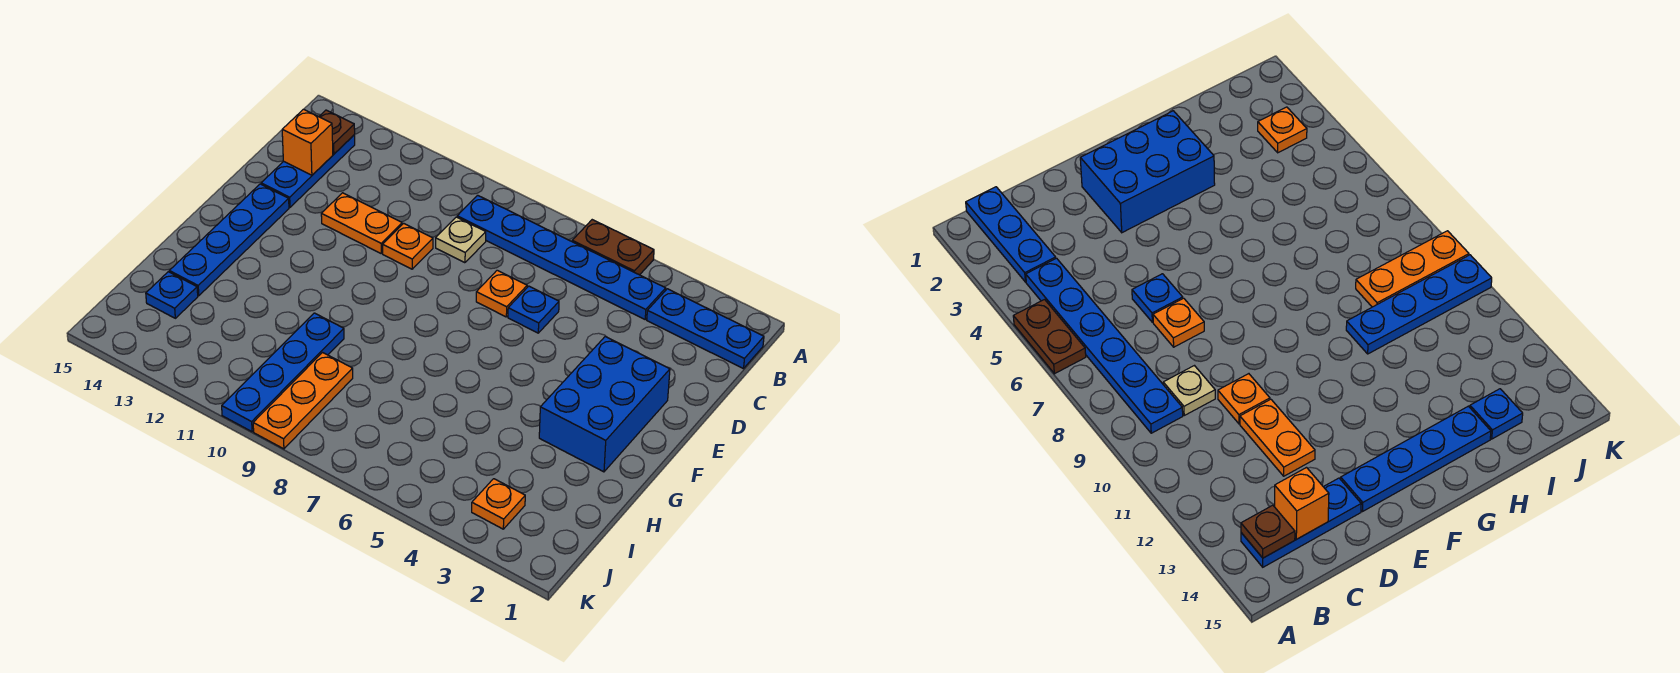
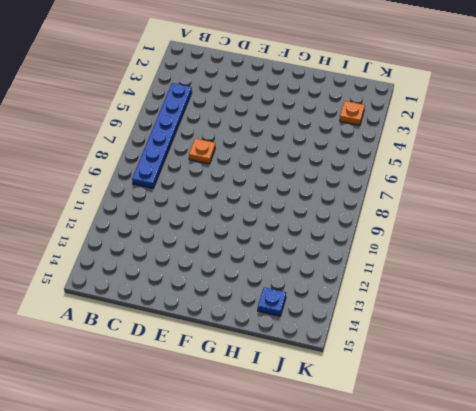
none -> brown plate A5:A6 level 1
none -> blue plate B1:B3 level 1
none -> blue plate B14:D14 level 1

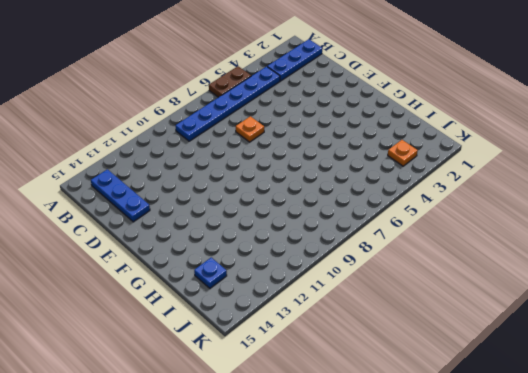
none -> tan plate C9 level 1
none -> blue plate D6 level 1
none -> orange plate D10 level 1

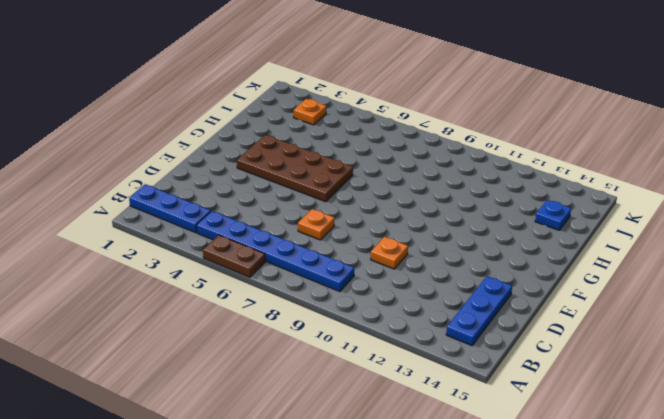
brown plate F3:G6 level 1 -> blue brick E2:G3 level 1
none -> tan plate C9 level 1
none -> blue plate D6 level 1
none -> orange plate D11:D12 level 1

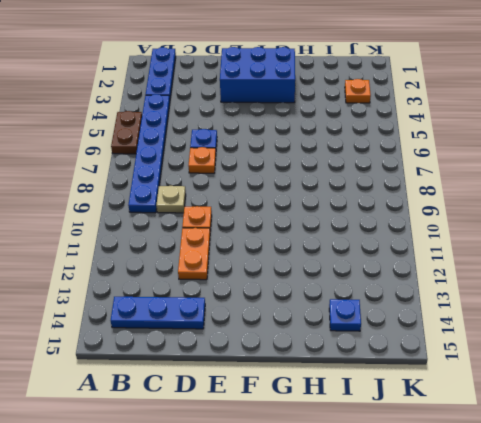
none -> blue plate E14:H14 level 1
none -> blue plate H10:K10 level 1
none -> orange plate I9:K9 level 1

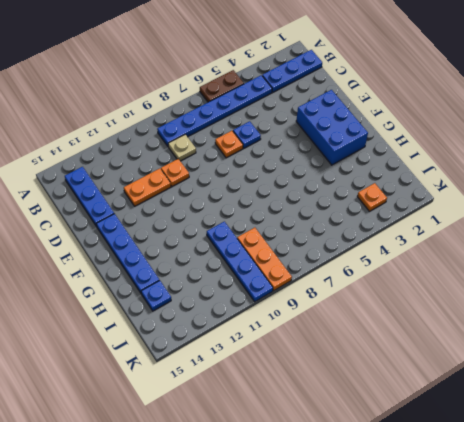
none -> brown plate B14 level 2
none -> orange brick C14 level 2

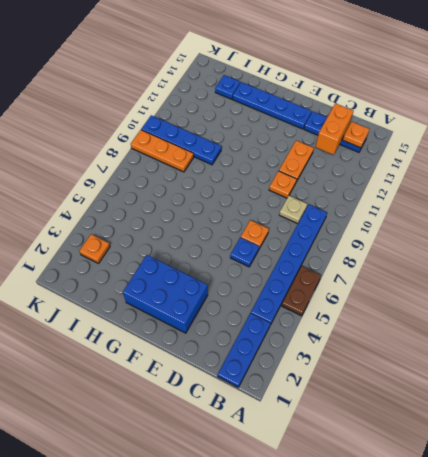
orange plate B14 level 2 -> brown plate B14 level 2
orange brick C13:C14 level 2 -> orange brick C14 level 2

